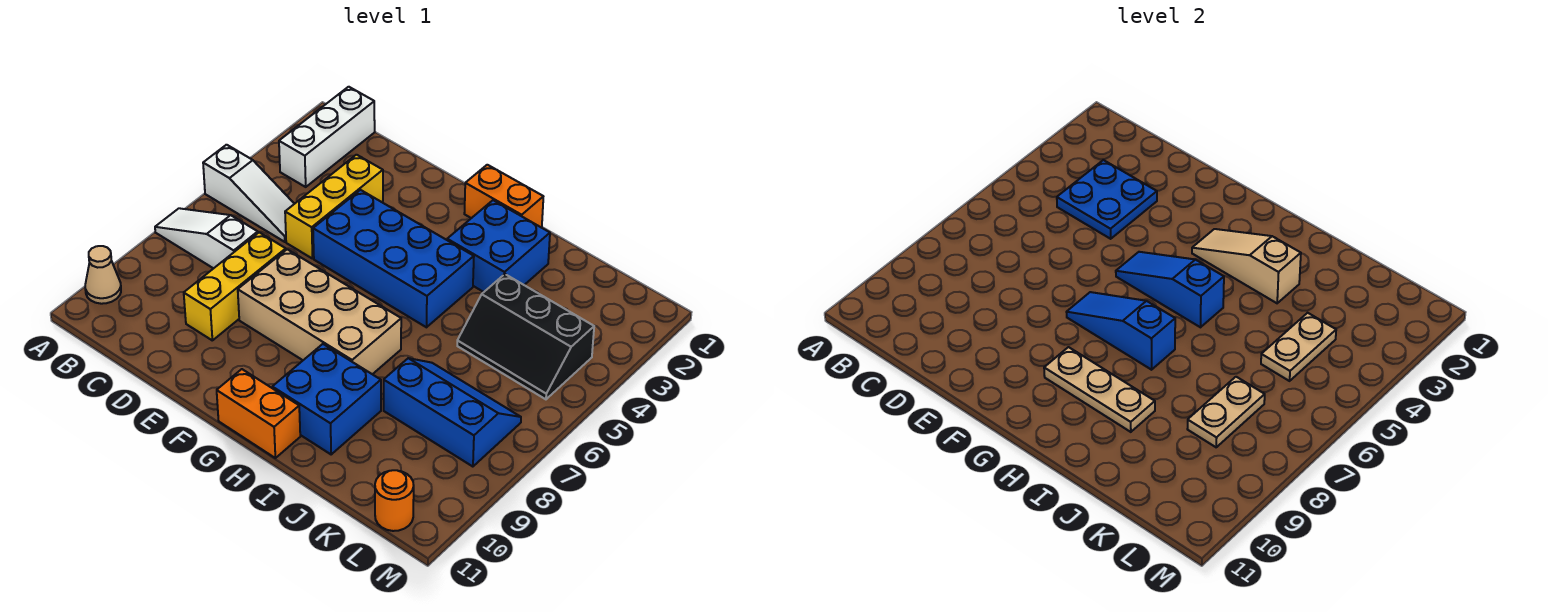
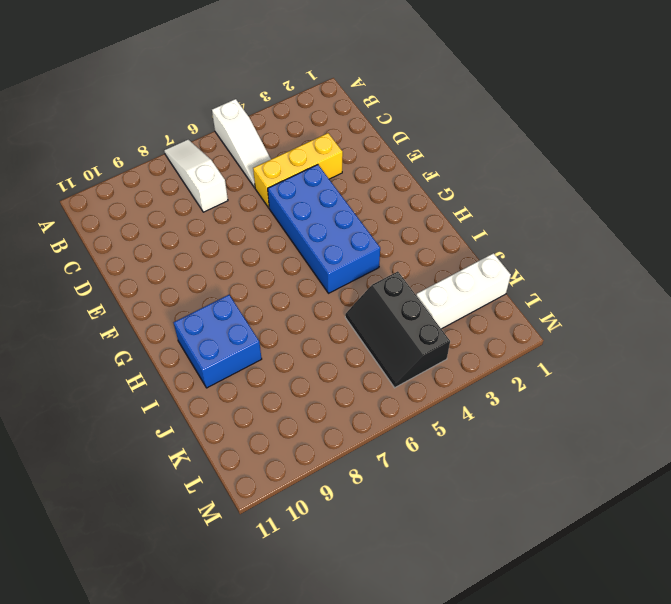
white brick K1:K3 level 1 -> white brick B1:B3 level 1
none -> tan cone A10 level 1
none -> yellow brick D7:D9 level 1
none -> tan brick E7:H8 level 1

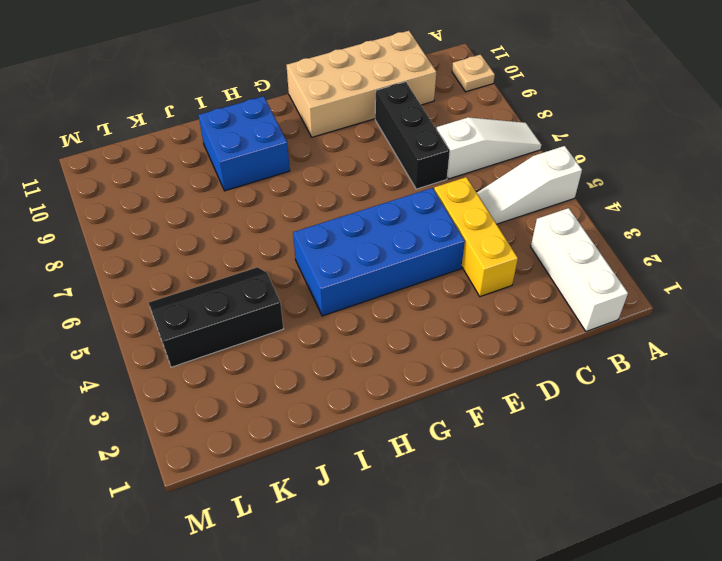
tan plate A10 level 1 -> tan cone A10 level 1
tan brick C10:F11 level 1 -> tan brick E7:H8 level 1
black brick D7:D9 level 1 -> yellow brick D7:D9 level 1
none -> orange brick G1:H1 level 1
none -> orange brick G11:H11 level 1
none -> blue brick H2:I3 level 1

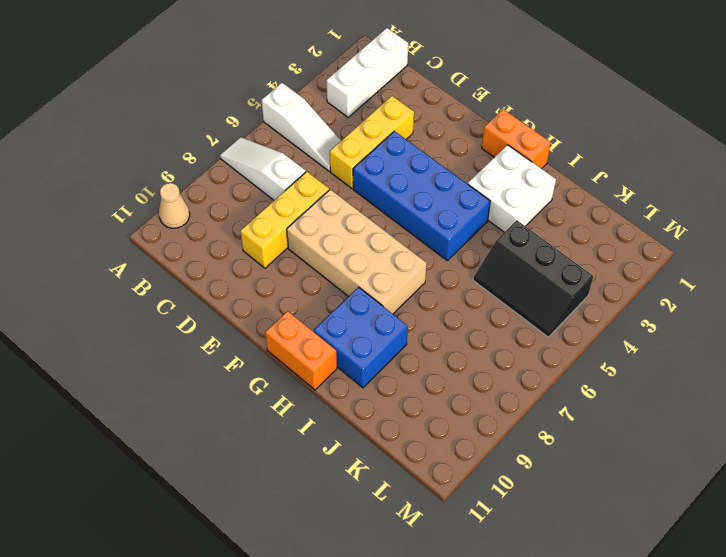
white brick H2:I3 level 1 -> blue brick H2:I3 level 1
none -> blue slope J7:L8 level 1 top 8
none -> orange round brick L11 level 1
none -> blue plate C3:D4 level 2

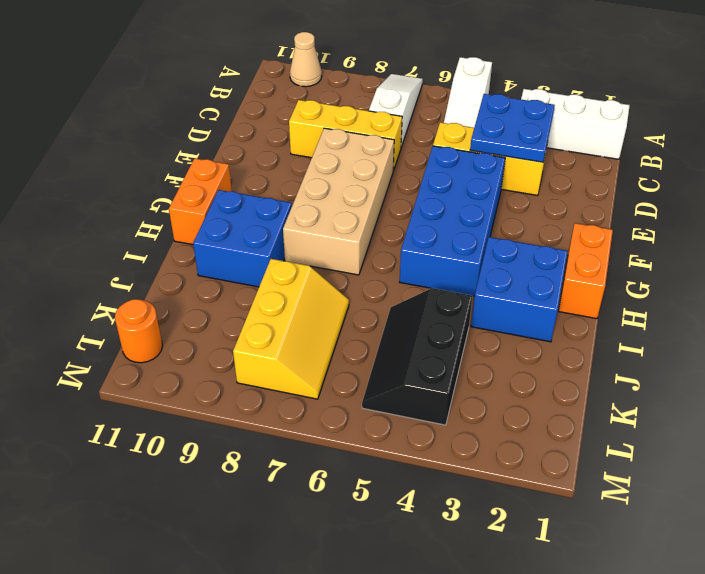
yellow slope J7:L8 level 1 top 8 -> blue slope J7:L8 level 1 top 8
none -> blue slope F5:H5 level 2 top H
none -> blue slope F7:H7 level 2 top H
none -> tan slope G3:I3 level 2 top I

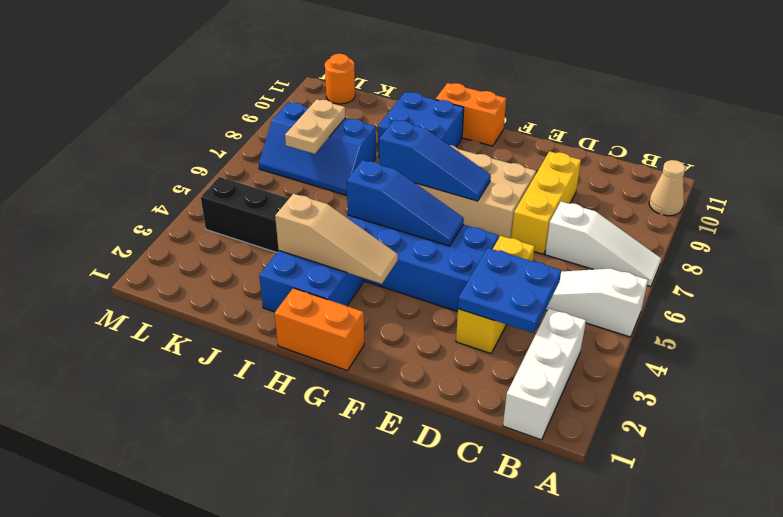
none -> tan plate G9:I9 level 2
none -> tan plate K4:K5 level 2

